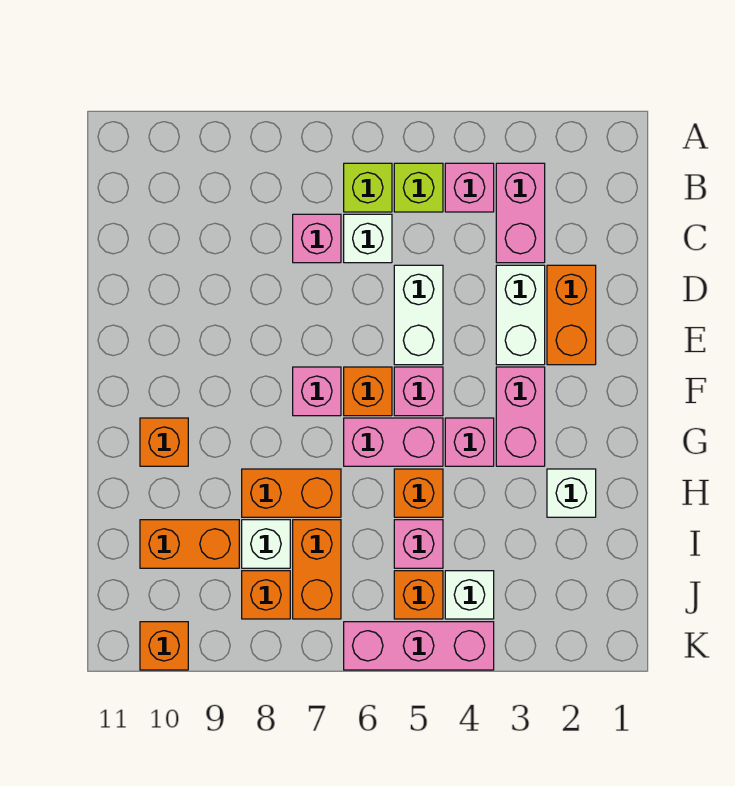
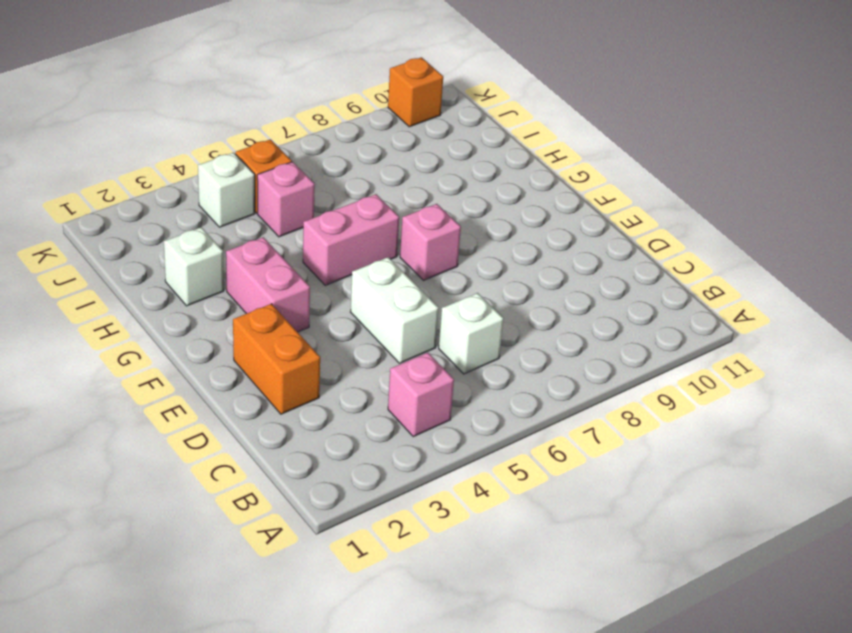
none -> pink brick B3:C3 level 1
none -> lime brick B5 level 1
none -> lime brick B6 level 1

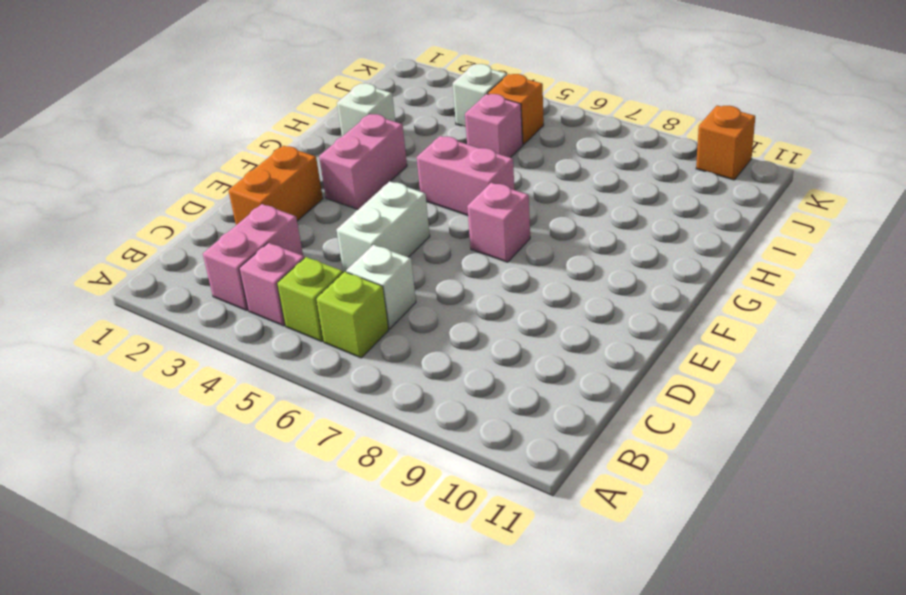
none -> pink brick C7 level 1
none -> white brick D3:E3 level 1
none -> pink brick F5 level 1

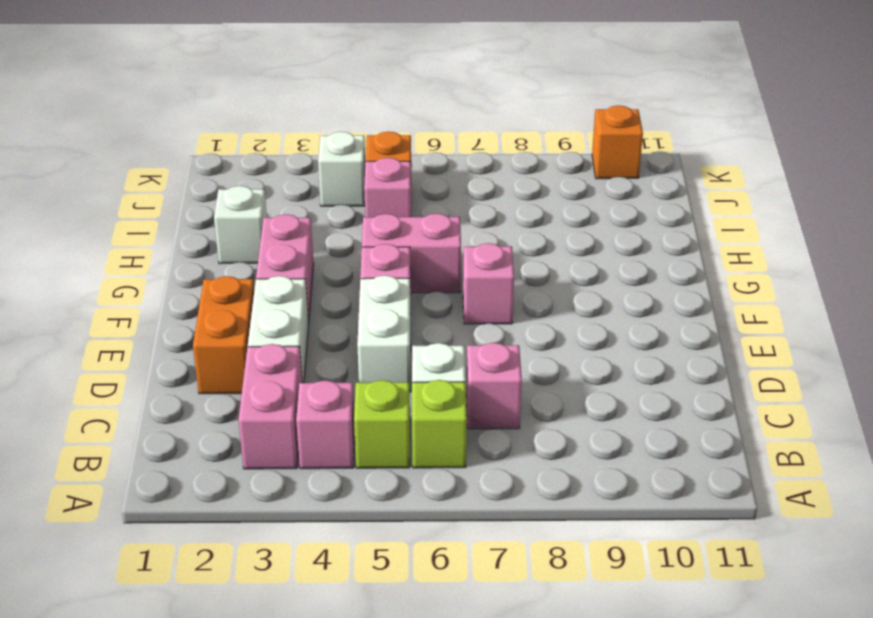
none -> orange brick F6 level 1
none -> pink brick G4 level 1
none -> orange brick G10 level 1

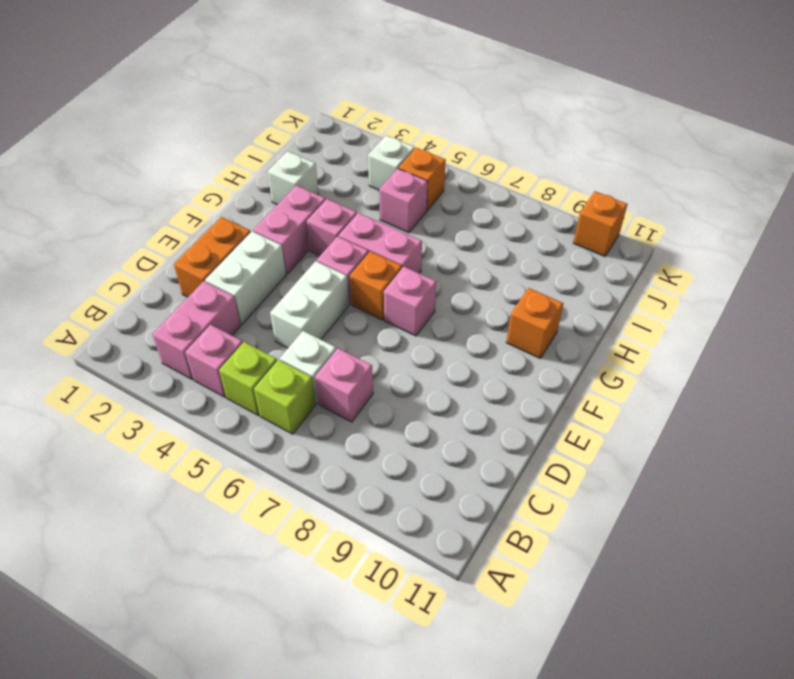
none -> orange brick H5 level 1
none -> orange brick H7:H8 level 1
none -> orange brick I7:J7 level 1

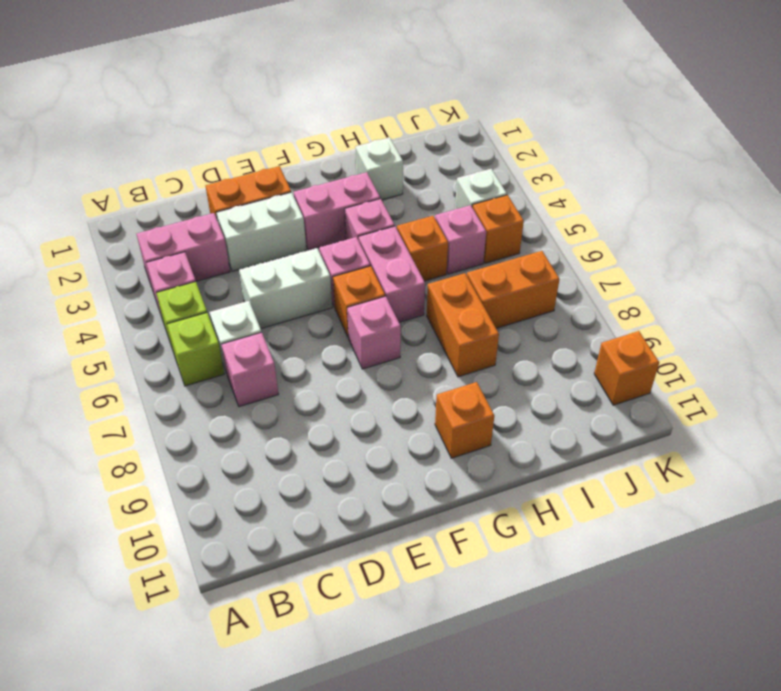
none -> white brick I8 level 1
none -> orange brick I9:I10 level 1
none -> orange brick J8 level 1

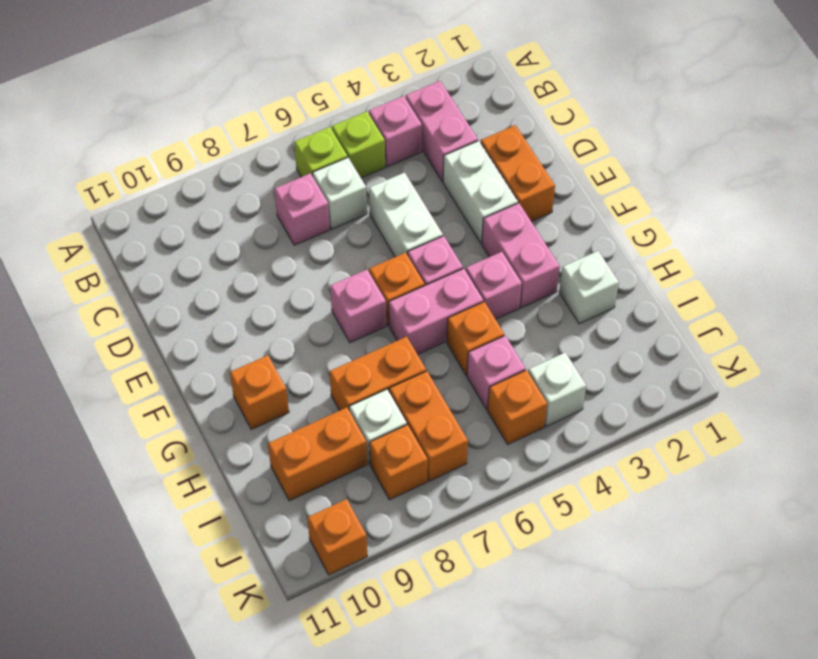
none -> pink brick K4:K6 level 1

